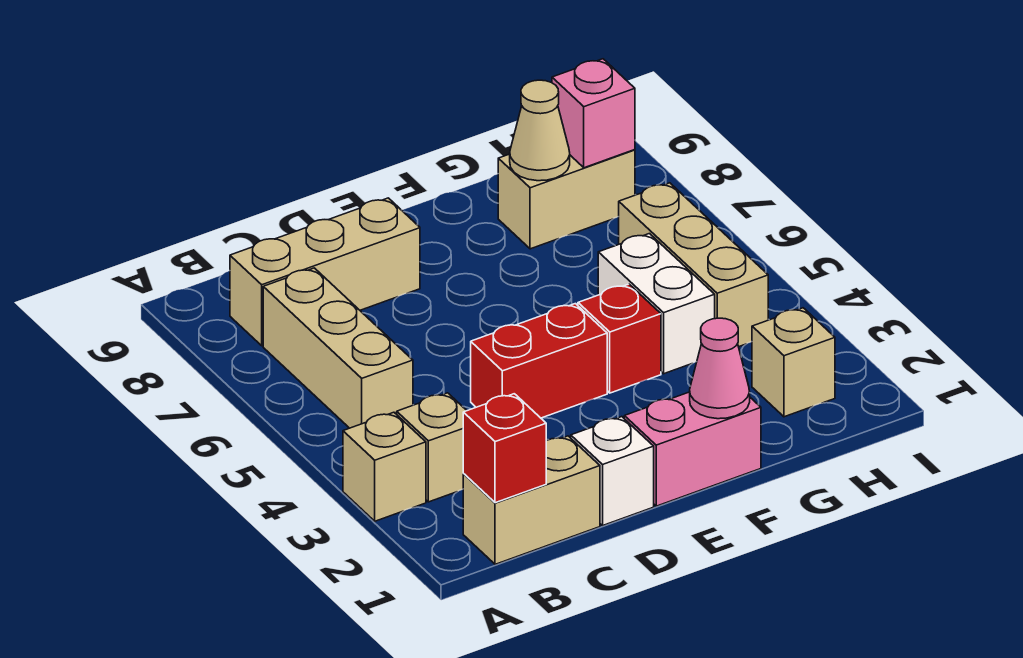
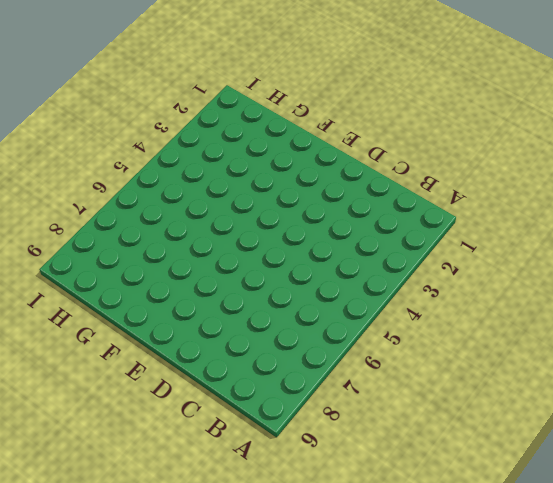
none -> tan brick A3 level 1
none -> tan brick B1:C1 level 1
none -> tan brick B3 level 1

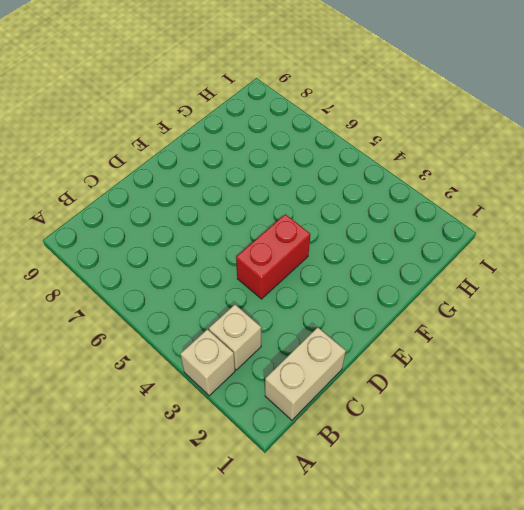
none -> tan brick B5:B7 level 1
none -> tan brick B8:D8 level 1
none -> white brick D1 level 1

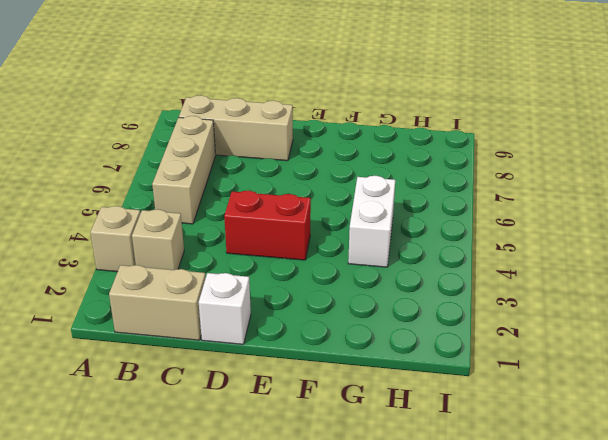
none -> pink brick E1:F1 level 1
none -> red brick F4 level 1
none -> tan brick G8:H8 level 1

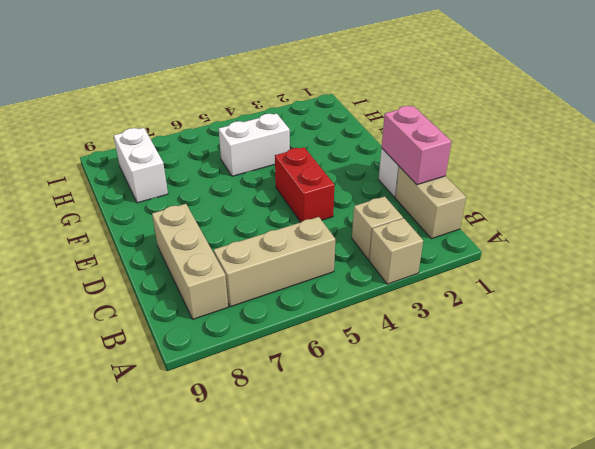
pink brick C1:D1 level 2 -> pink brick E1:F1 level 1
white brick G8:H8 level 1 -> tan brick G8:H8 level 1
none -> red brick F4 level 1
none -> tan brick H2 level 1
none -> tan brick H4:H6 level 1

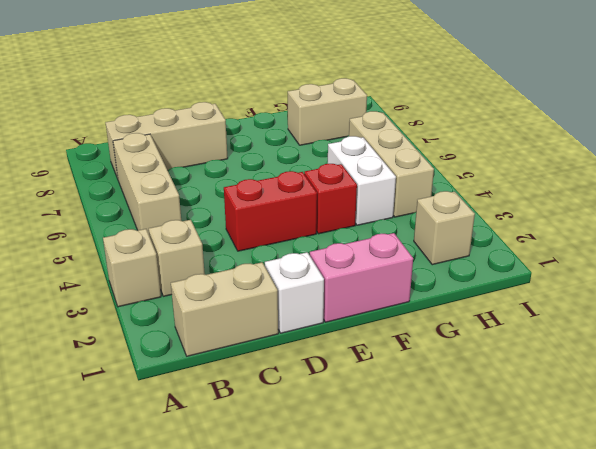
none -> red brick B1 level 2
none -> pink cone F1 level 2
none -> tan cone G8 level 2

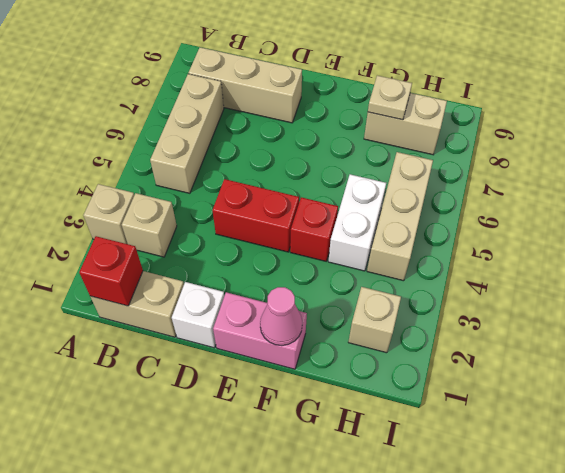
tan plate G8 level 2 -> tan cone G8 level 2
none -> pink brick H8 level 2

